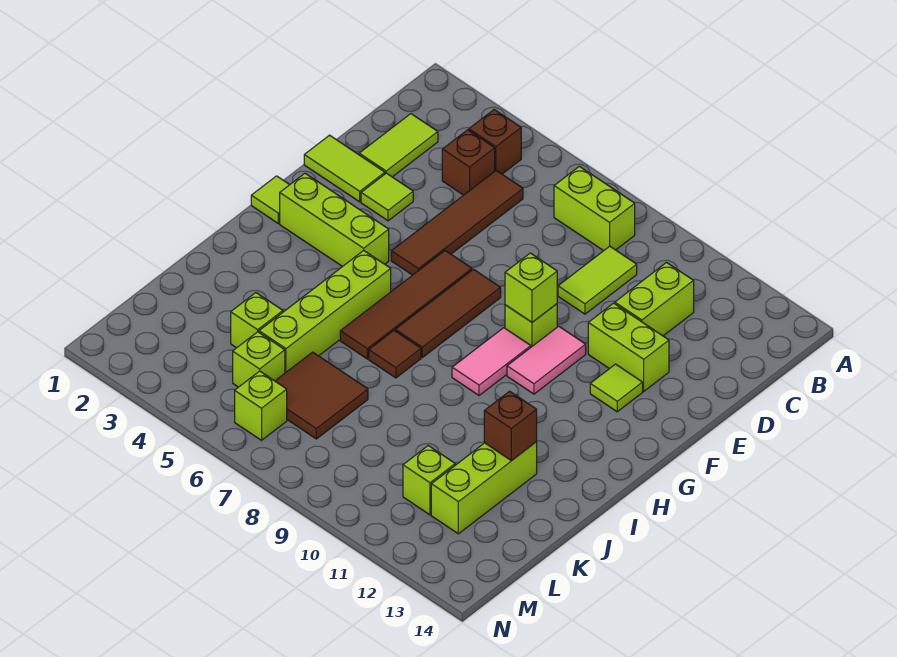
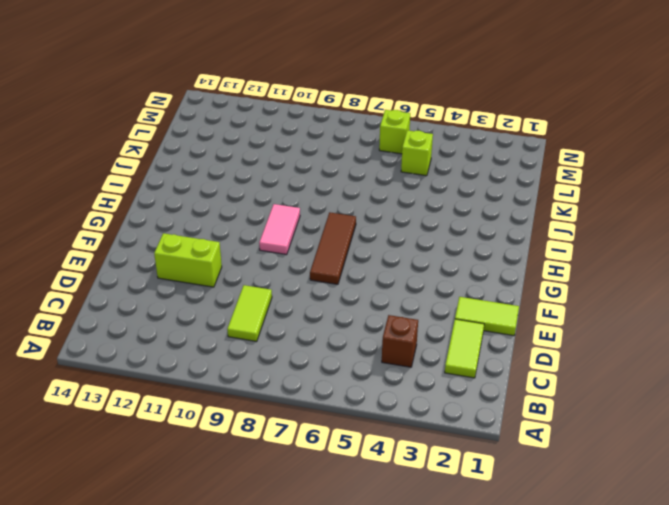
none -> brown brick B4 level 1
none -> lime brick B7:B8 level 1
none -> brown tile C5:F5 level 1

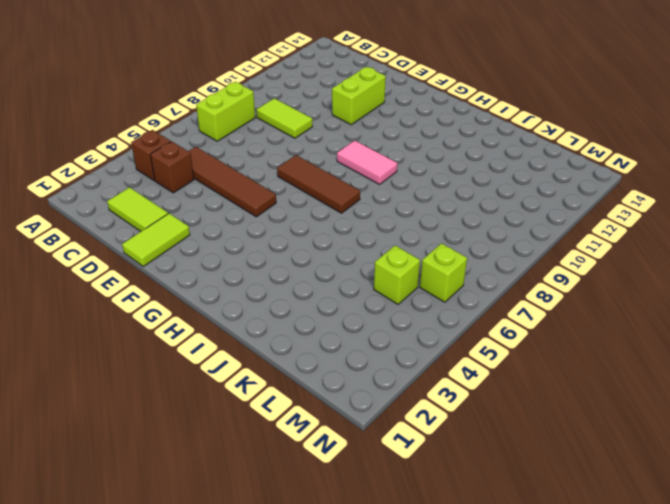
none -> lime brick C11:D11 level 1
none -> lime tile E3 level 1
none -> brown tile F6:I6 level 1

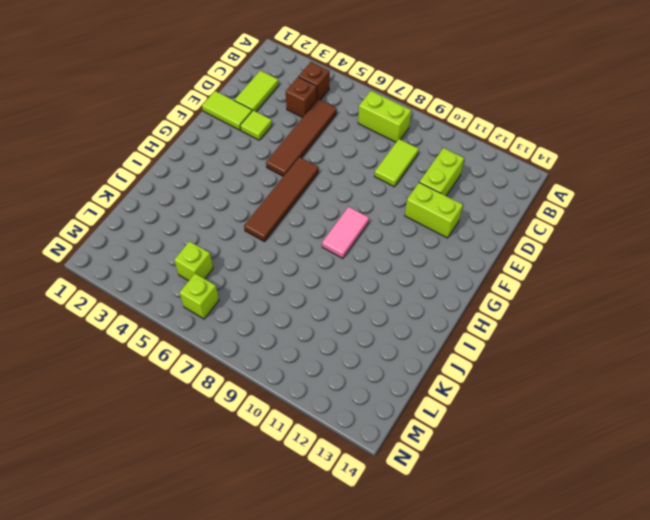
none -> brown tile F7:H7 level 1
none -> lime brick F9 level 1
none -> pink tile F10:G10 level 1

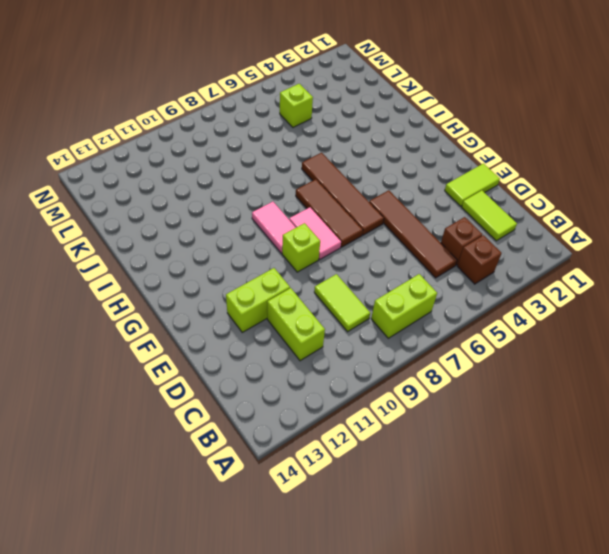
pink tile F8:G8 level 1 -> pink tile F10:G10 level 1
none -> lime tile E3 level 1
none -> lime tile F12 level 1
none -> lime tile G1 level 1

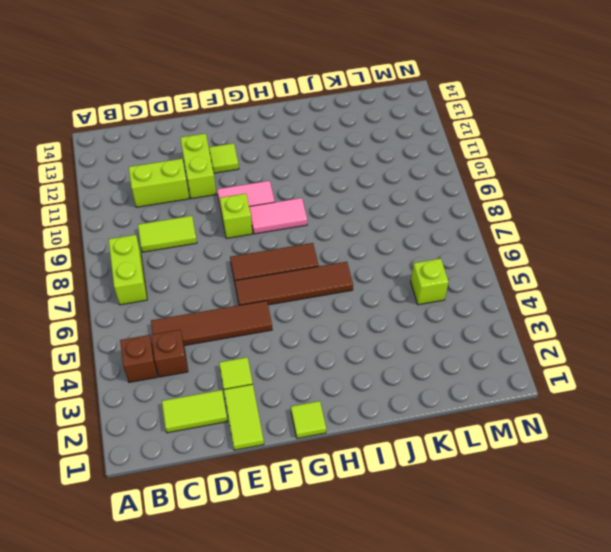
none -> lime brick G2:G4 level 1
none -> lime brick H5:K5 level 1
none -> brown tile I7 level 1

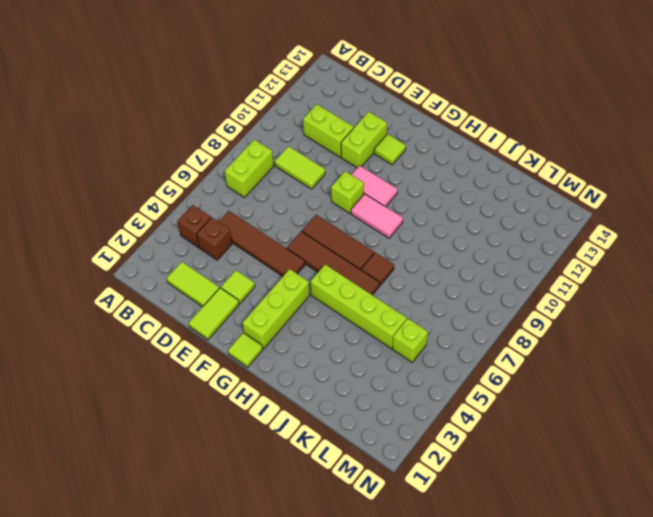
none -> lime brick J12:L12 level 1
none -> lime brick K4 level 1
none -> brown tile K6:L7 level 1

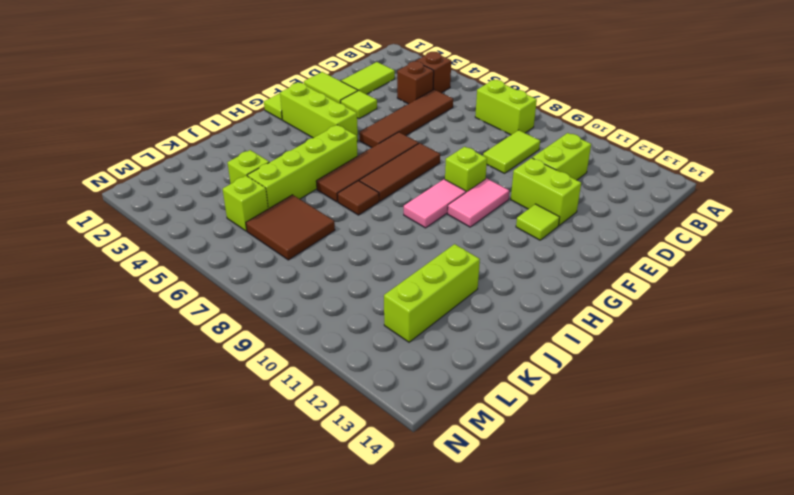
none -> lime brick L11 level 1
none -> lime brick M6 level 1
none -> lime brick F9 level 2

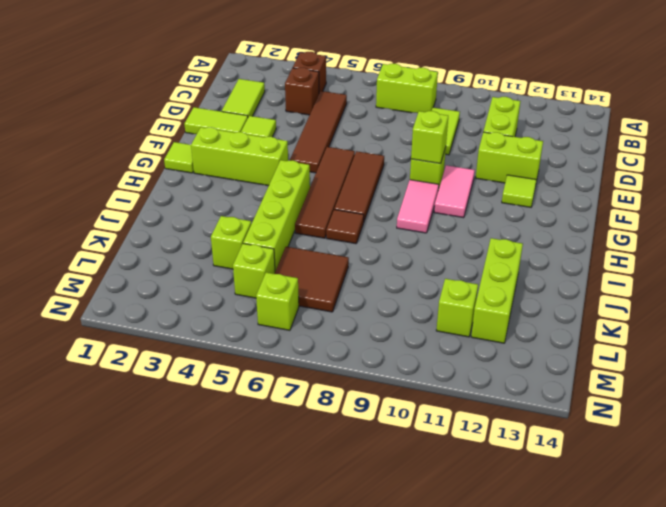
none -> brown brick J12 level 2

